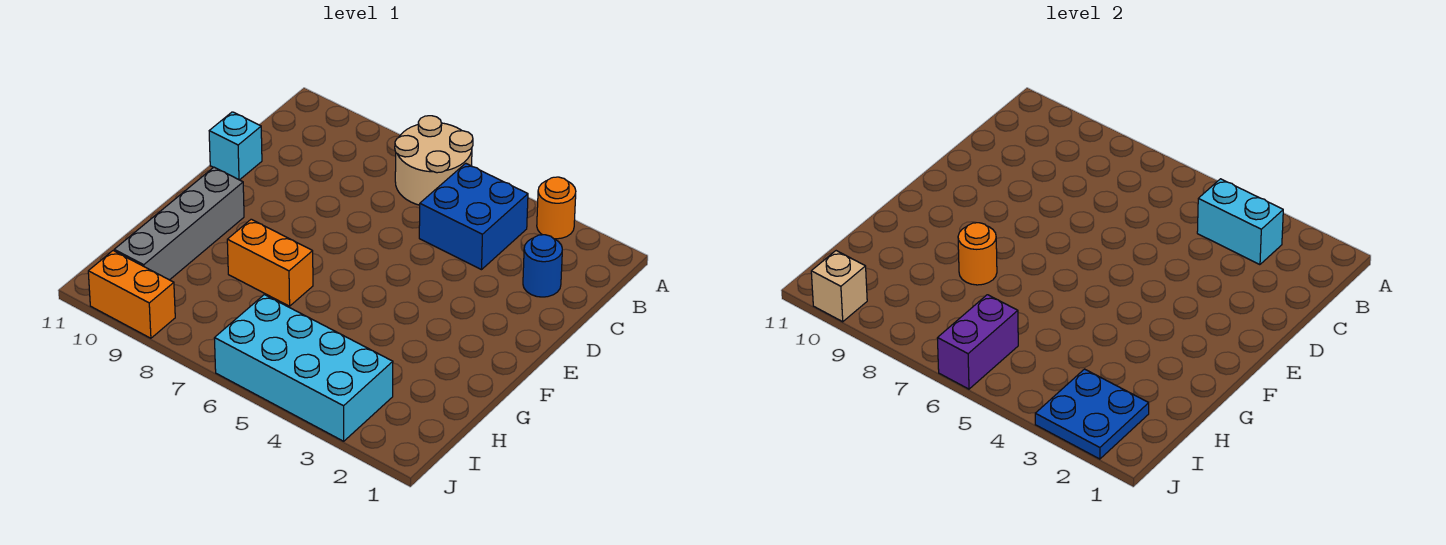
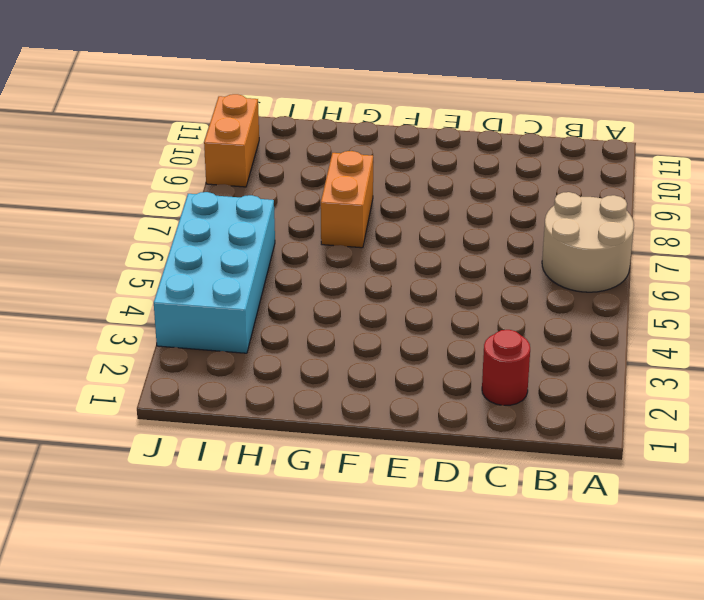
red round brick C2 level 1 -> blue round brick C2 level 1
none -> orange round brick A3 level 1
none -> blue brick B4:C5 level 1
none -> cyan brick D11 level 1

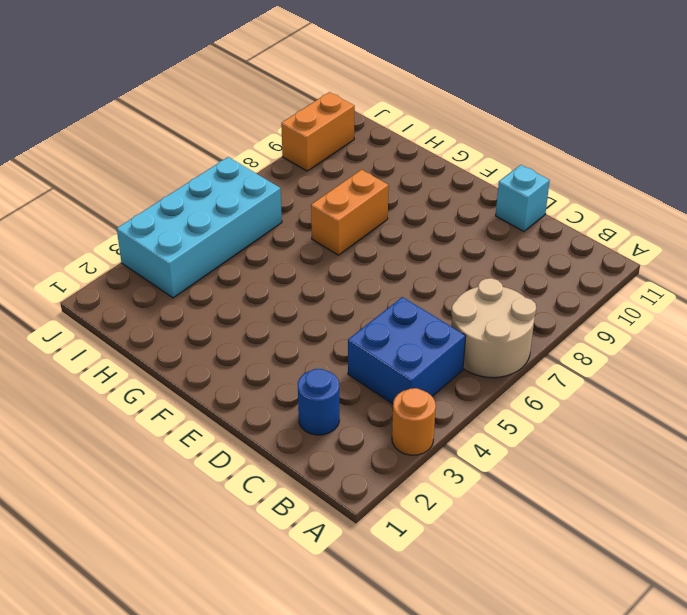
none -> grey brick F10:I10 level 1
none -> cyan brick B3:B4 level 2
none -> orange round brick G8 level 2

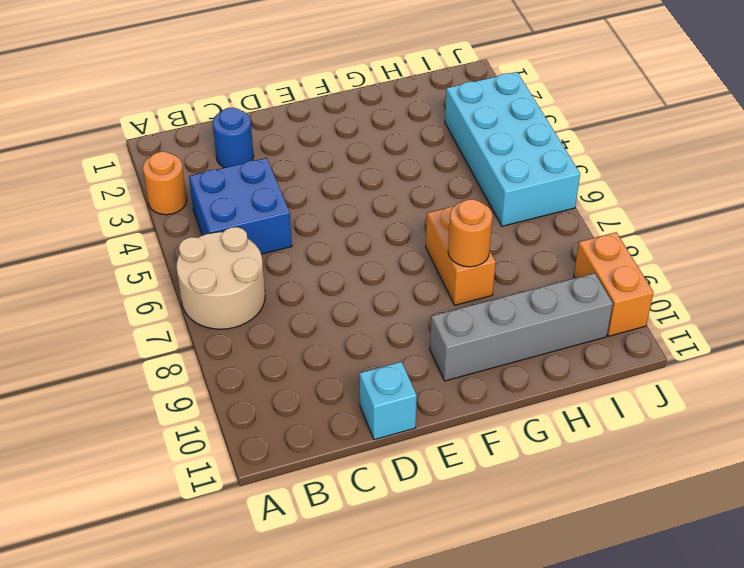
none -> cyan brick B3:B4 level 2
none -> blue plate I2:J3 level 2
none -> purple brick I6:J6 level 2

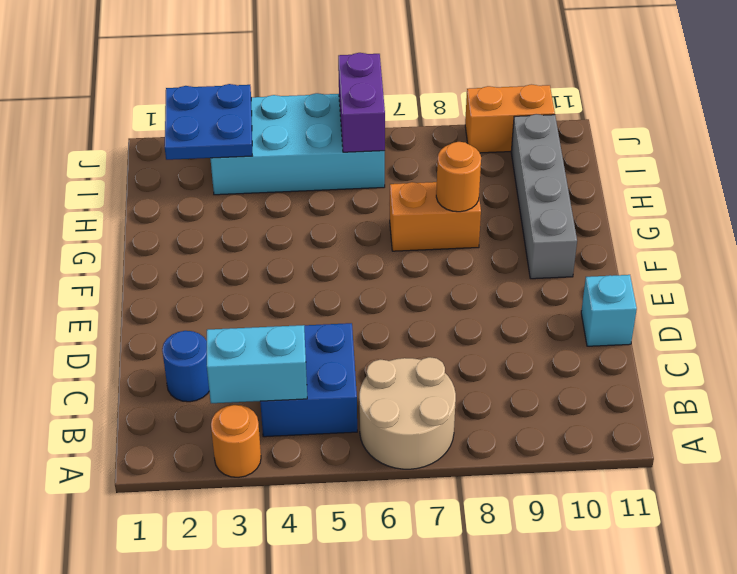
none -> tan brick J10 level 2

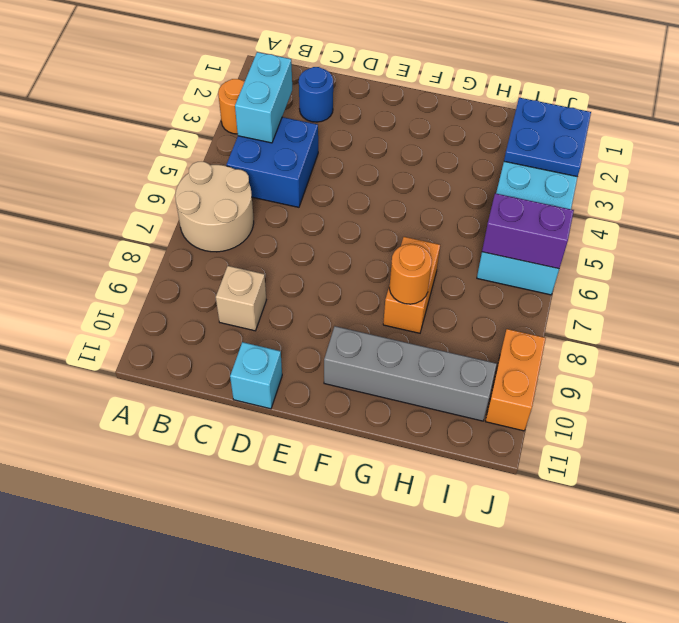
tan brick C9 level 1 -> tan brick J10 level 2

